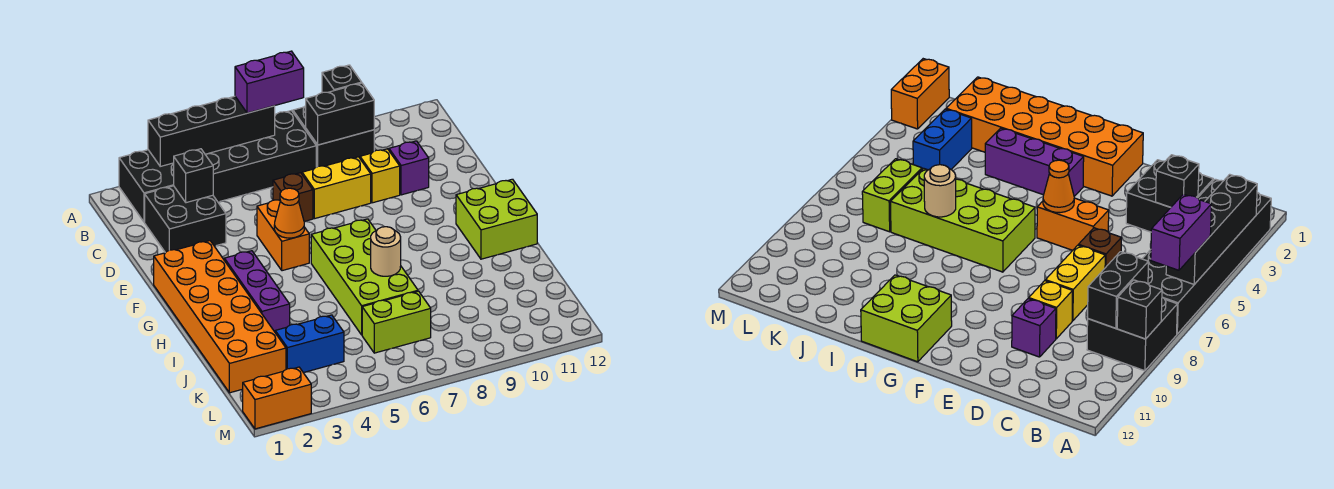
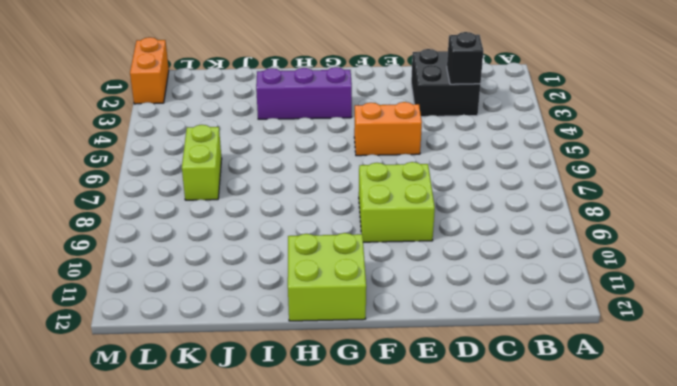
lime brick E8:F9 level 1 -> none
none -> black brick A2:B7 level 1
none -> black brick A8:B9 level 1
none -> brown brick D6 level 1

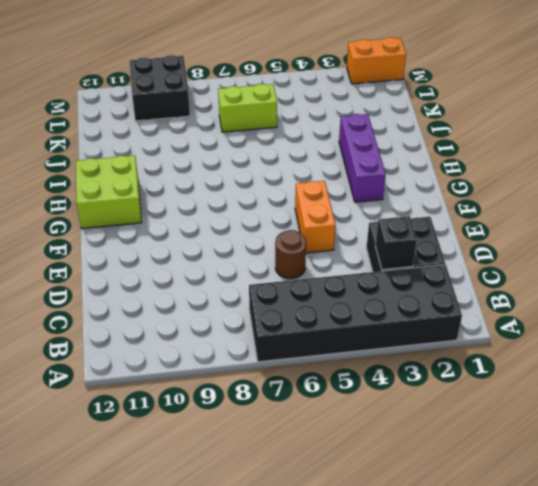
brown round brick D6 level 1 -> brown brick D6 level 1
black brick L9:M10 level 1 -> black brick A8:B9 level 1
none -> yellow brick D7:D8 level 1
none -> yellow brick D9 level 1
none -> purple brick D10 level 1

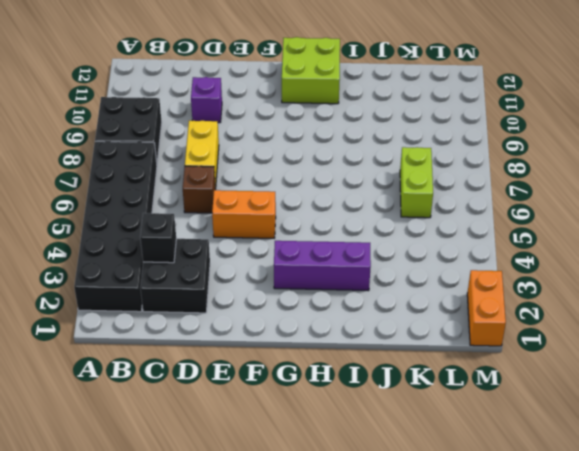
none -> yellow brick D9 level 1
none -> orange brick F1:K2 level 1
none -> lime brick G6:J7 level 1

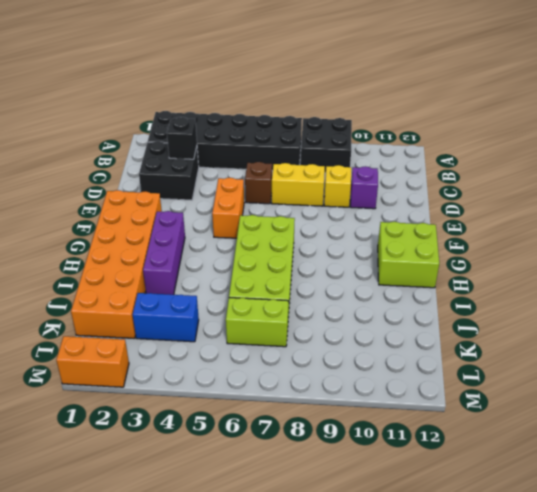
none -> black brick A3:A6 level 2
none -> black brick A9 level 2
none -> black brick B8:B9 level 2

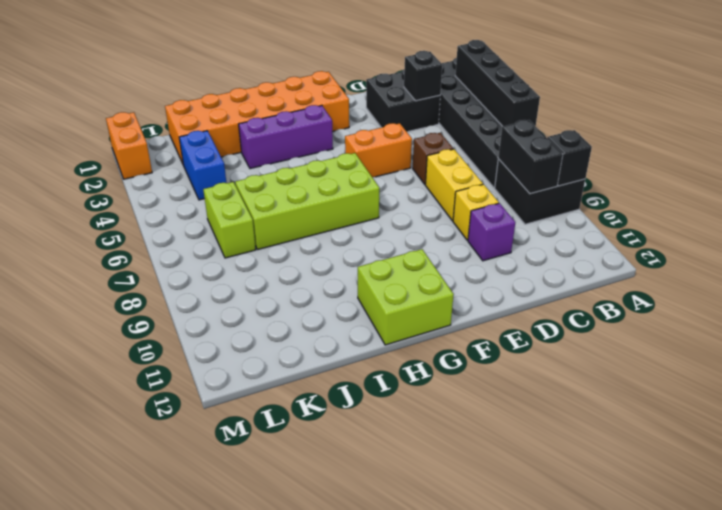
none -> orange cone F5 level 2
none -> tan round brick I7 level 2
none -> purple brick A6:A7 level 3

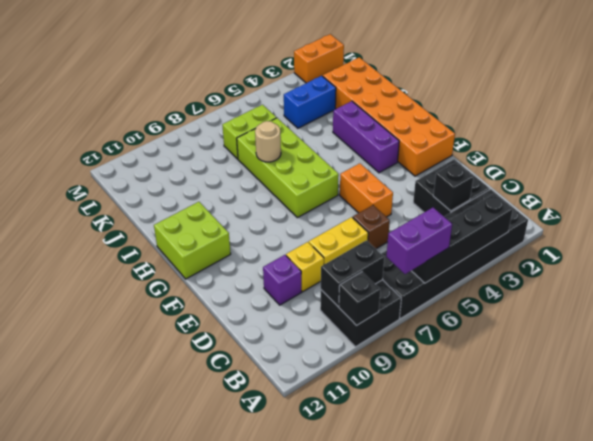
none -> orange cone F5 level 2

